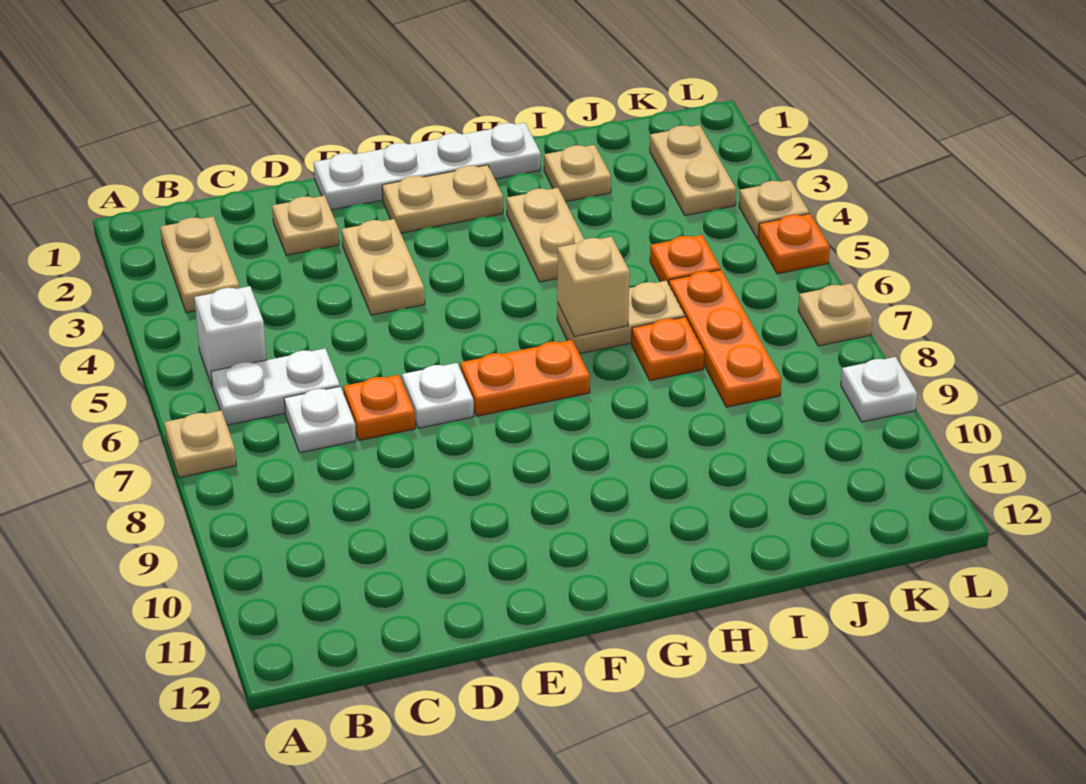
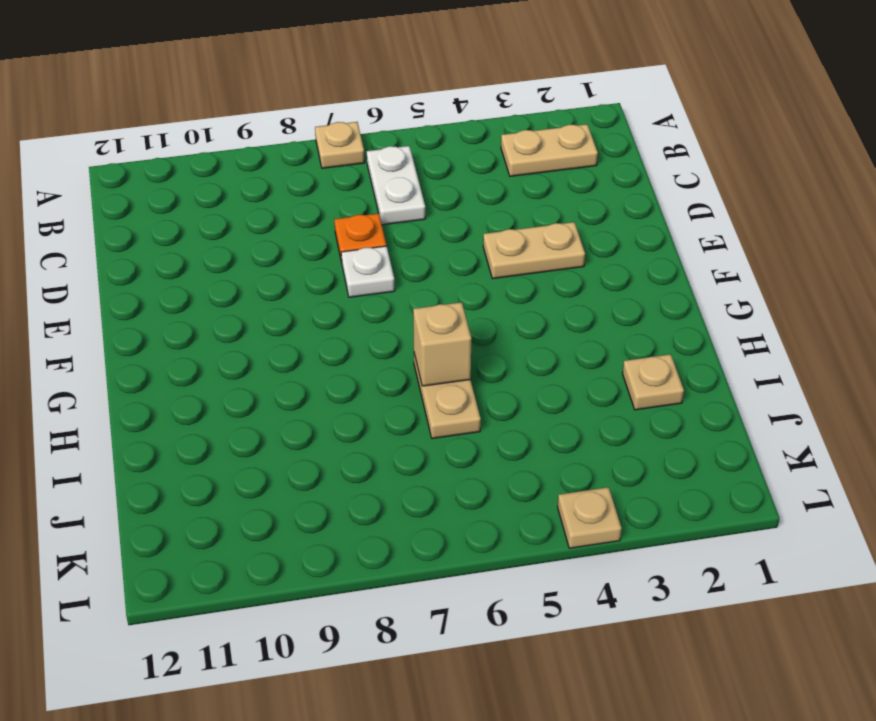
none -> white brick B5 level 1
none -> white plate C7 level 1
none -> tan plate D2 level 1

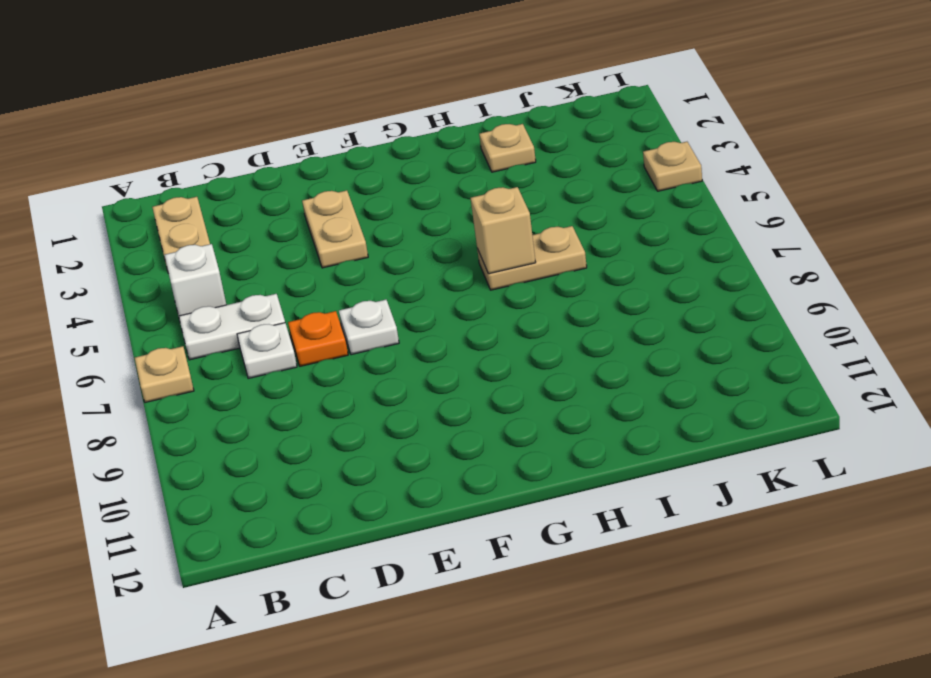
none -> tan plate D2 level 1
none -> white plate E1:H1 level 1
none -> tan plate F2:G2 level 1

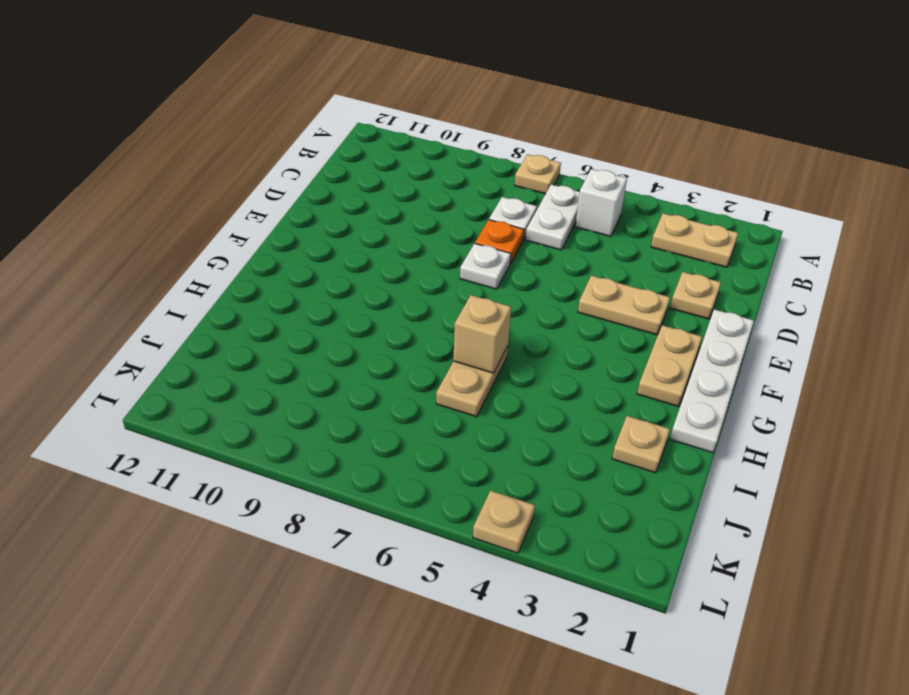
none -> orange plate F7:G7 level 1
none -> tan plate H3:H4 level 1
none -> orange plate I7 level 1

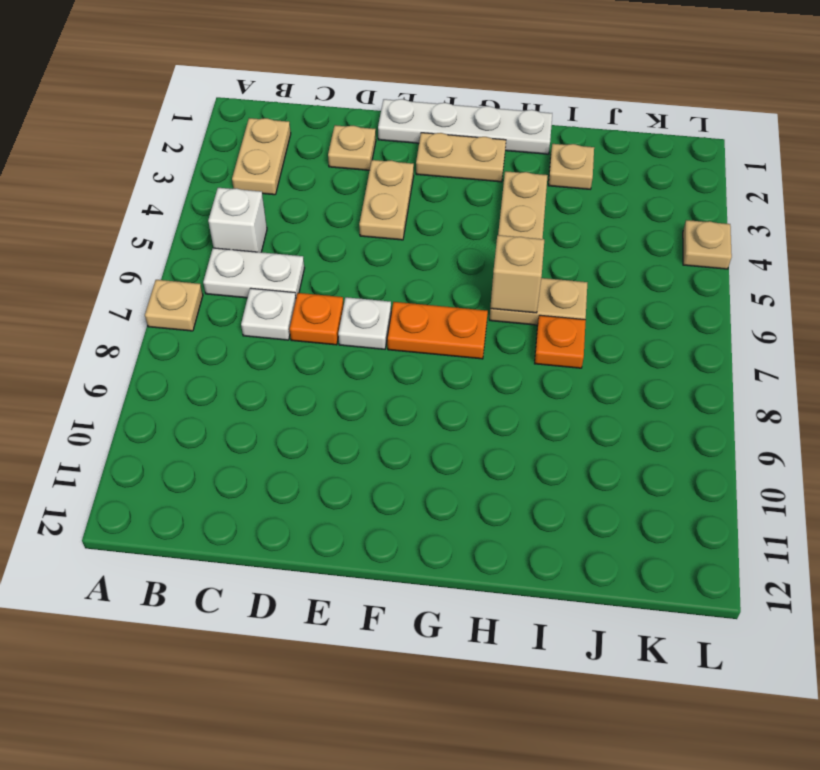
none -> orange plate J5 level 1
none -> orange plate J6:J8 level 1
none -> tan plate K2:K3 level 1

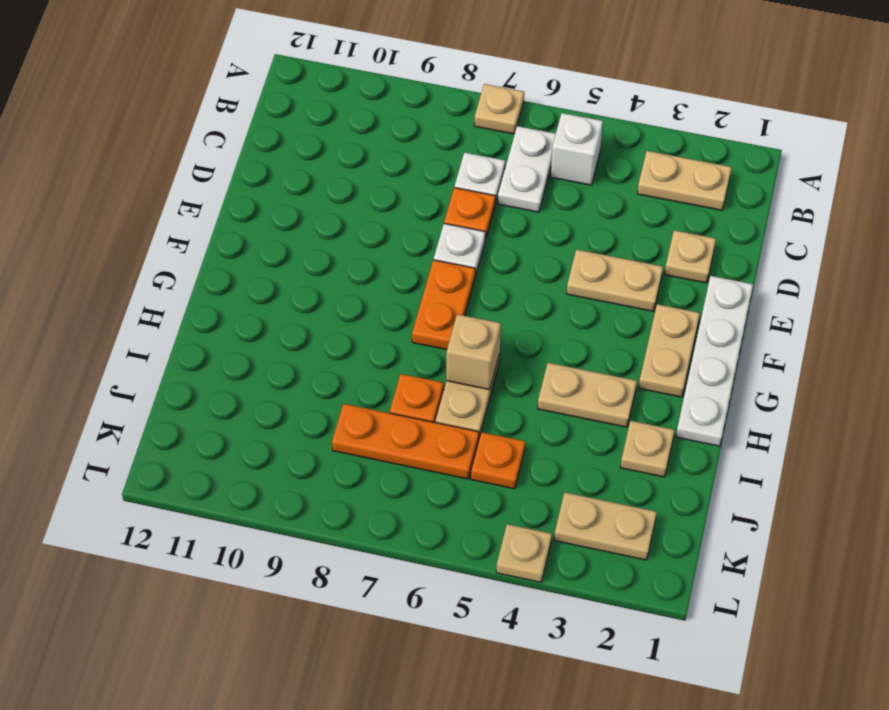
none -> orange plate L5 level 1
none -> tan plate L7 level 1
none -> white plate L9 level 1

